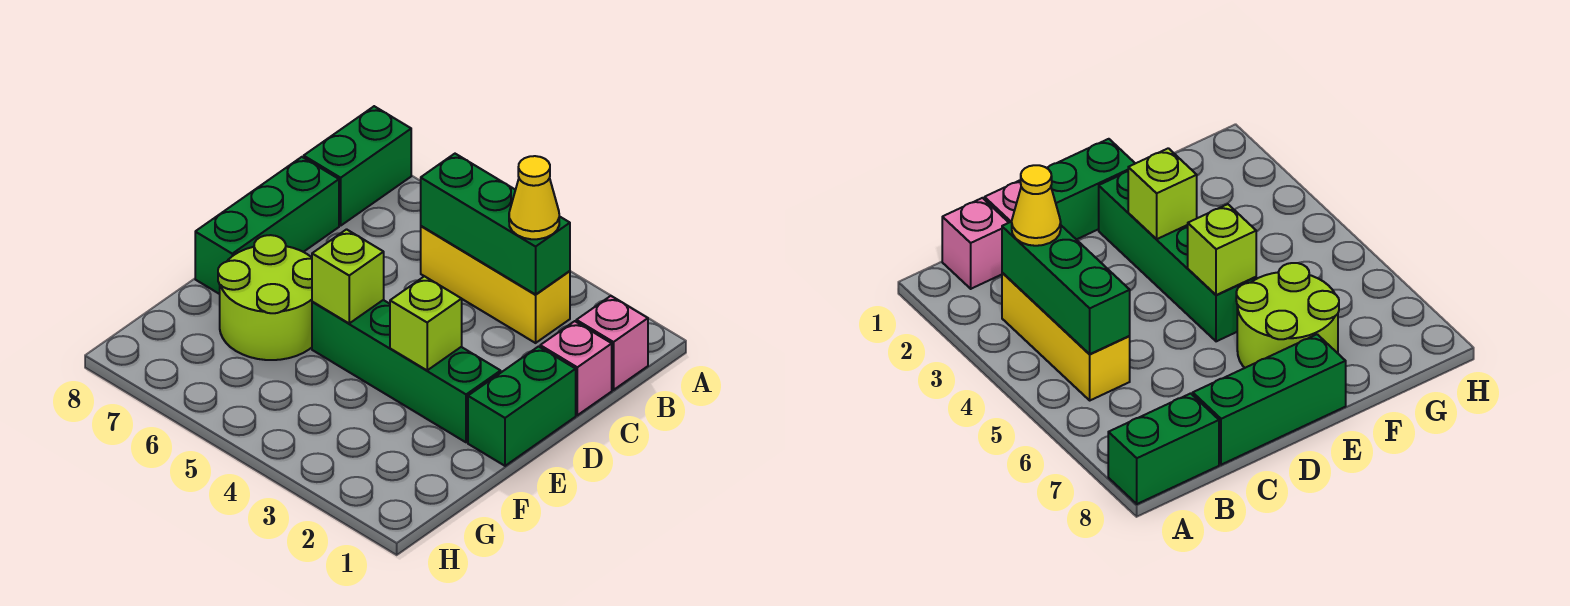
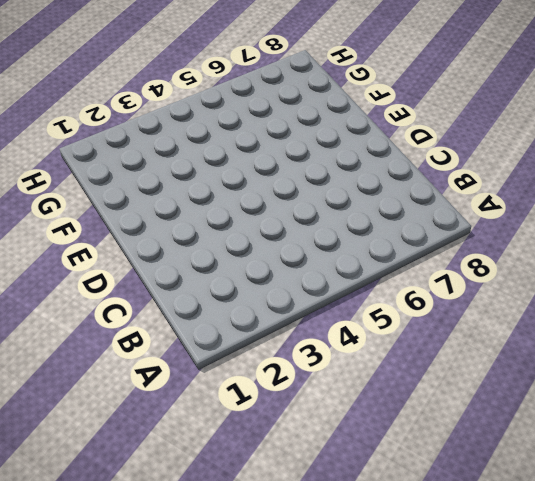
none -> green brick A8:B8 level 1
none -> pink brick B1 level 1
none -> yellow brick B3:B5 level 1

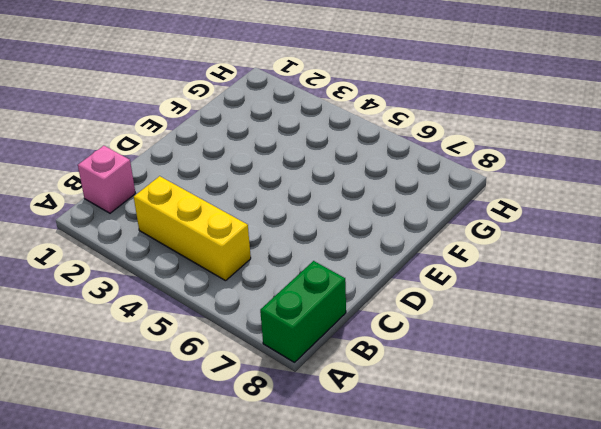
none -> pink brick C1 level 1
none -> green brick C8:E8 level 1
none -> green brick D1:E1 level 1

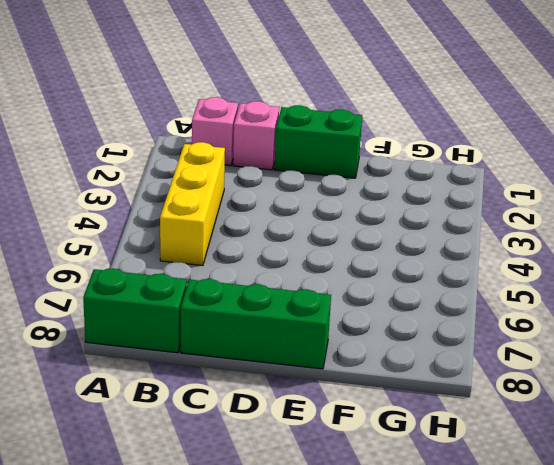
none -> green brick E2:E5 level 1
none -> lime round brick E6:F7 level 1
none -> green brick B3:B5 level 2

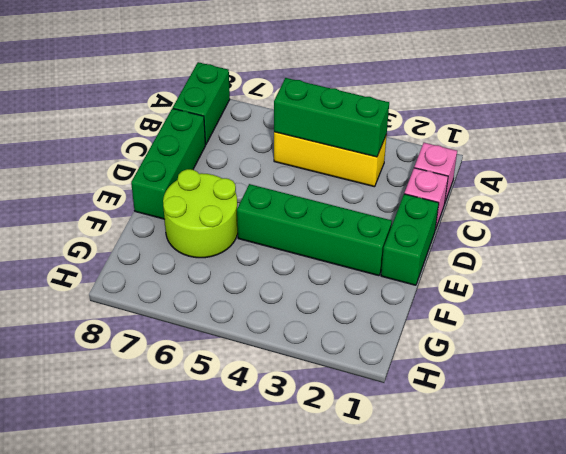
none -> lime brick E3 level 2
none -> lime brick E5 level 2
none -> yellow cone B3 level 3

